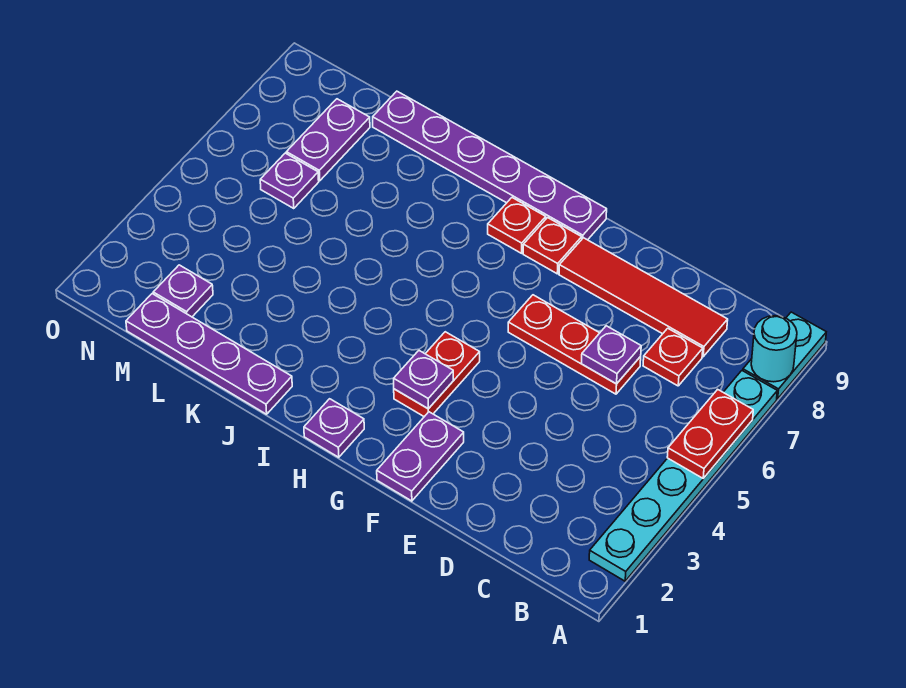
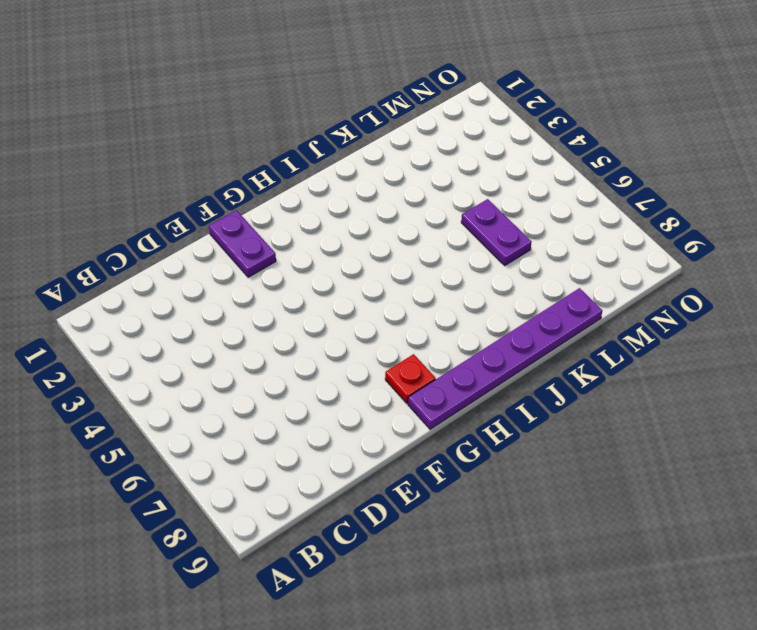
purple plate L5:L6 level 1 -> purple plate M7:M8 level 1
none -> cyan plate A2:A7 level 1
none -> cyan plate A8:A9 level 1
none -> red plate C7 level 1

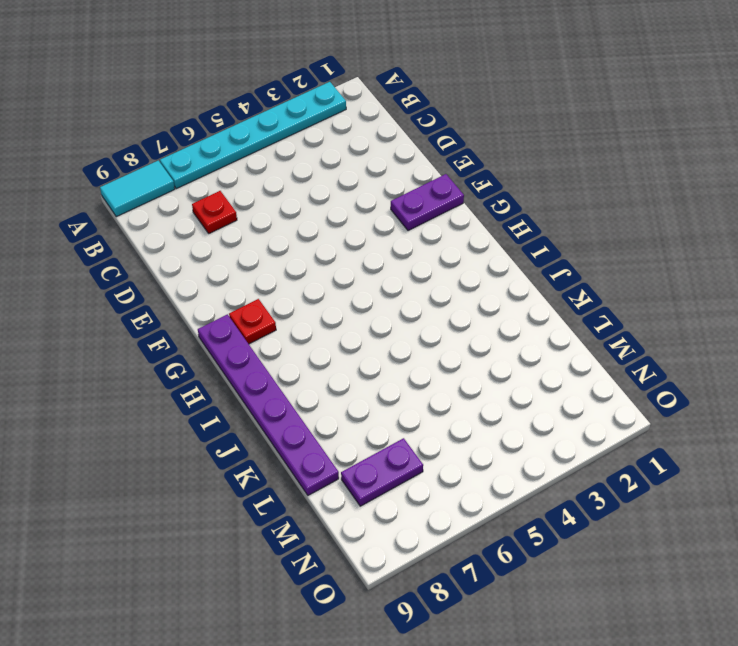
cyan tile A8:A9 level 1 -> cyan plate A8:A9 level 1
none -> red tile C8:F8 level 1
none -> red plate D6:F6 level 1
none -> red plate G3:G4 level 1

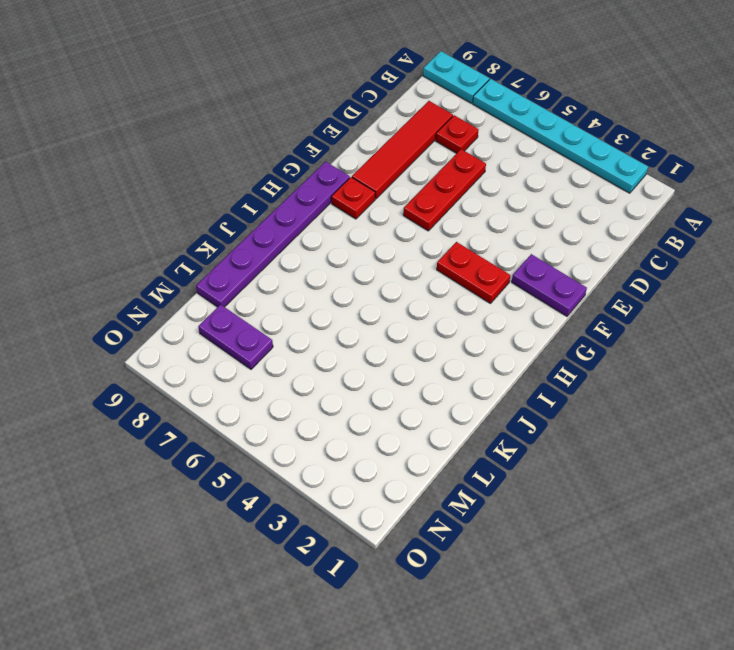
none -> purple plate H1 level 1
none -> red plate H8 level 1
none -> purple plate J1:M1 level 1

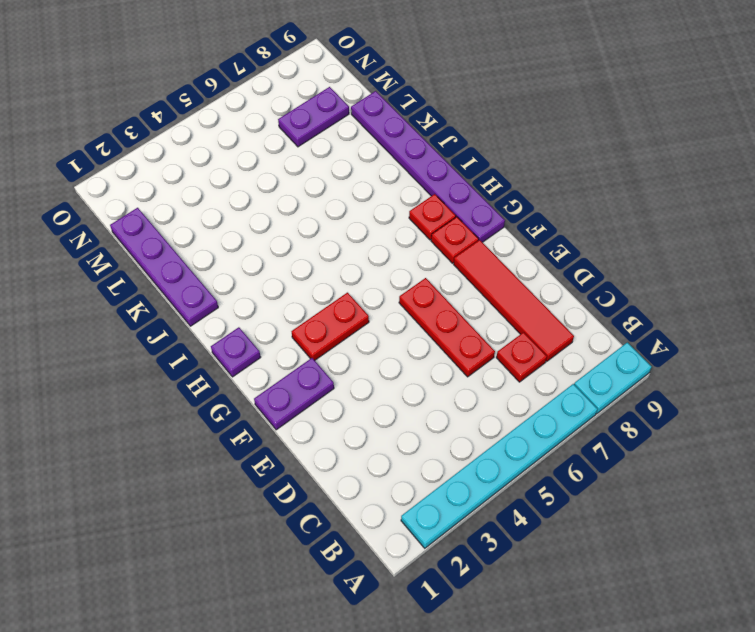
none -> purple plate M2 level 1
none -> purple plate M6 level 1
none -> red plate A5:A6 level 2

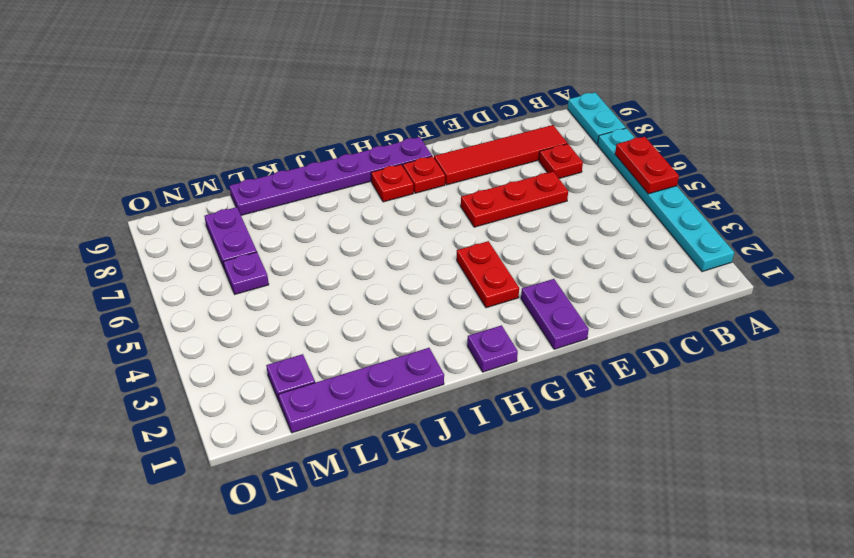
none -> cyan round brick A8 level 2
none -> purple plate D6 level 2
none -> purple plate G3 level 2

